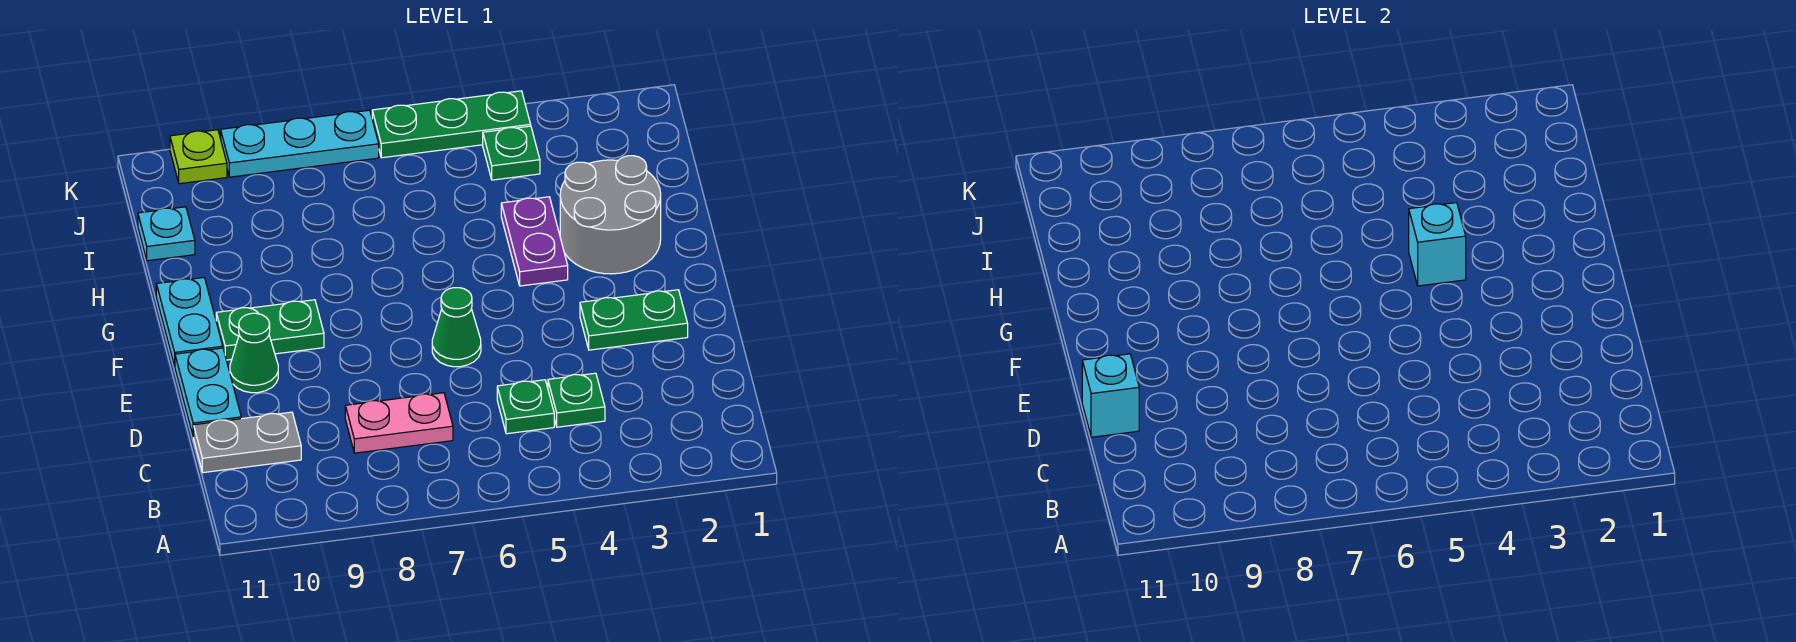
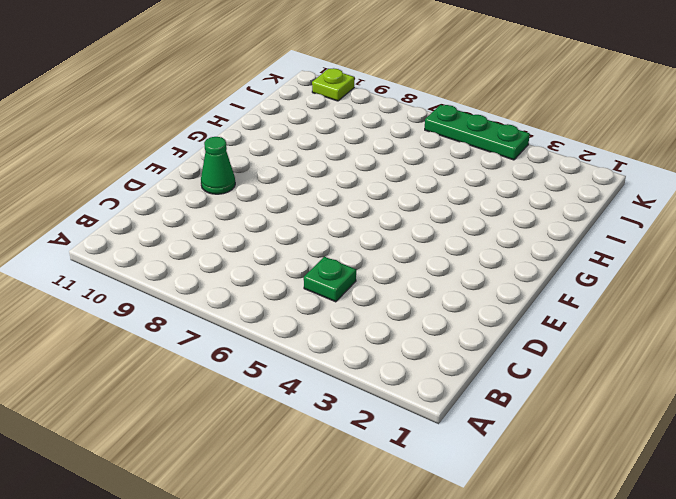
none -> green plate C4 level 1
none -> pink plate C7:C8 level 1
none -> grey plate C10:C11 level 1

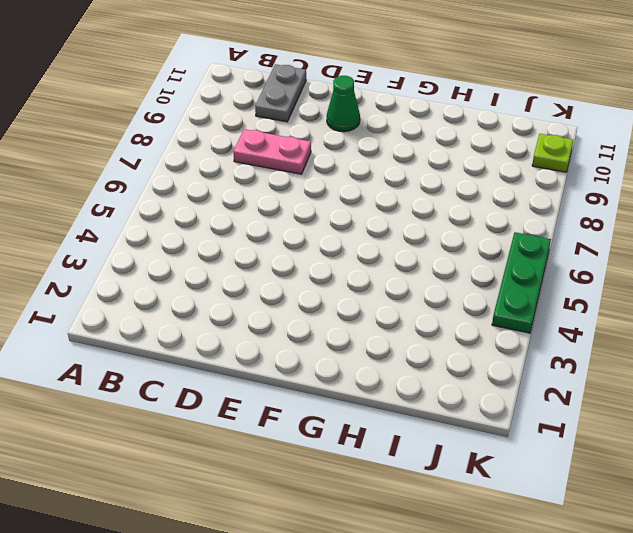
pink plate C8:D8 level 1 -> pink plate C7:C8 level 1
none -> green plate C4 level 1
none -> green plate C5 level 1
none -> cyan plate D11:E11 level 1

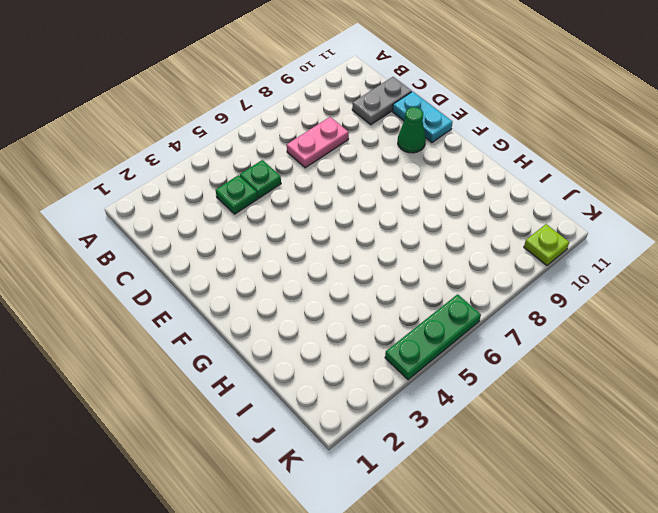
none -> green plate E2:E3 level 1
none -> green cone E6 level 1
none -> green plate F9:F10 level 1

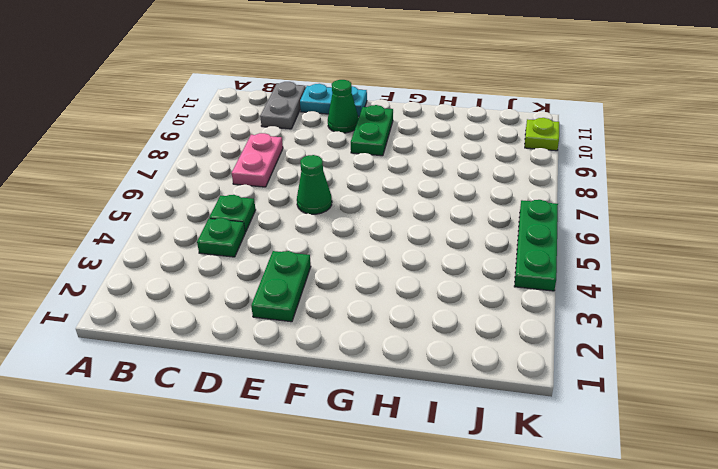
none -> cyan plate F11:G11 level 1
none -> grey round brick G2:H3 level 1
none -> purple plate G4:H4 level 1

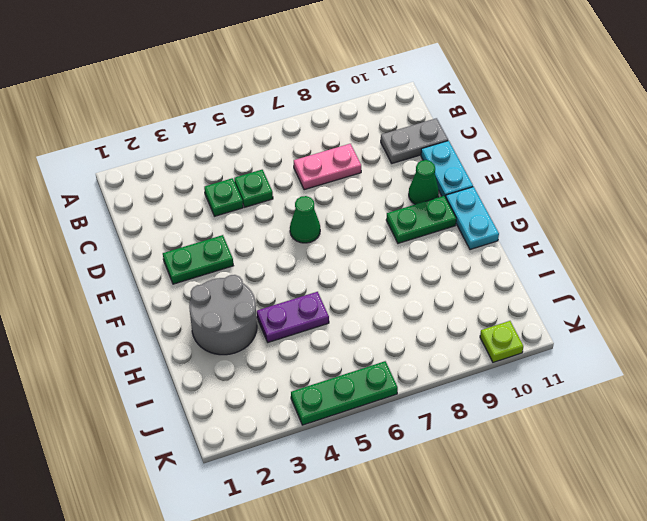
purple plate H4:H5 level 1 -> purple plate G4:H4 level 1
none -> cyan plate I11 level 1
none -> green plate J4 level 1
none -> cyan plate K7:K9 level 1

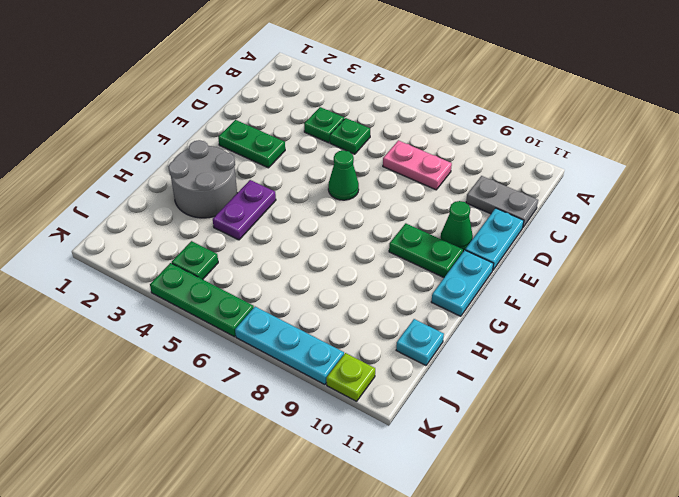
none -> cyan brick D11 level 2
none -> cyan brick G4 level 2

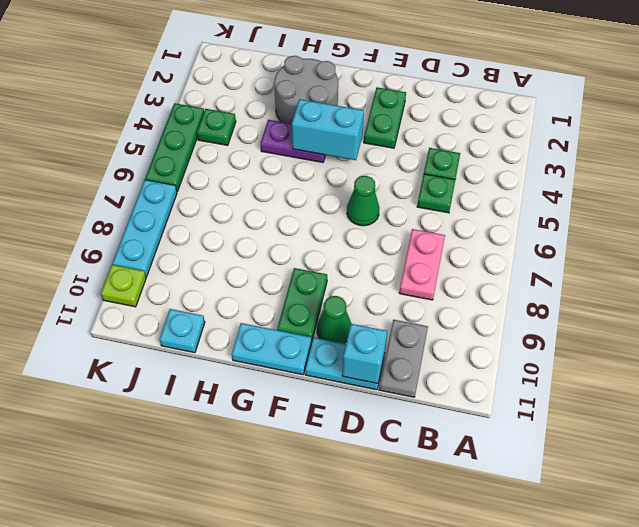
cyan brick F4:G4 level 2 -> cyan brick G4 level 2

